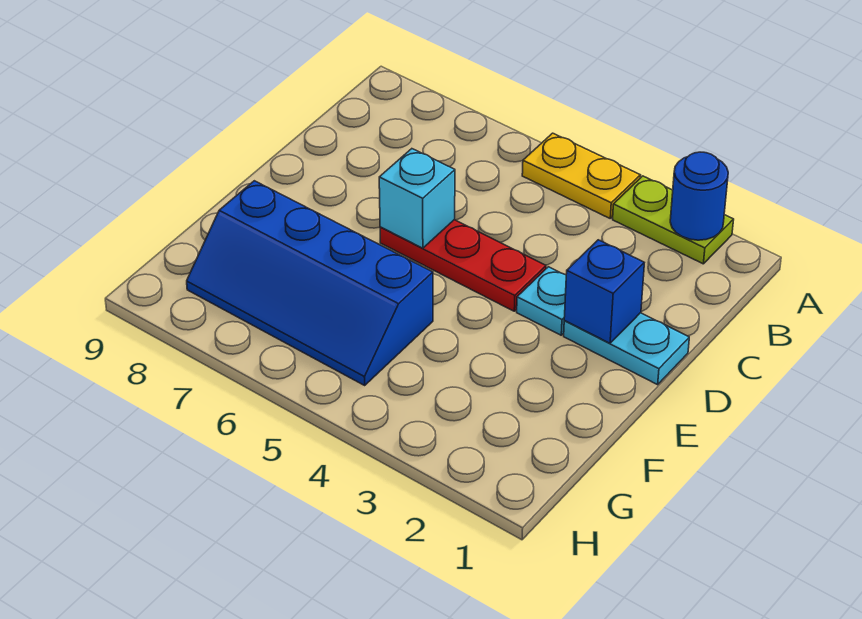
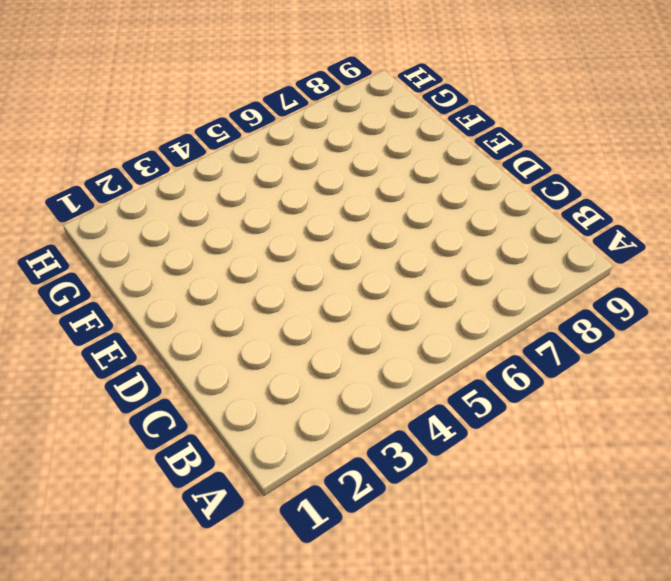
none -> lime plate A2:A3 level 1
none -> yellow plate A4:A5 level 1

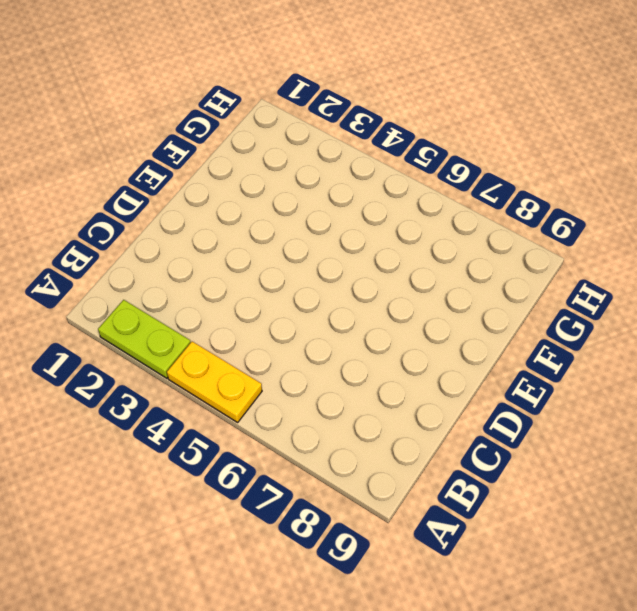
none -> cyan plate D1:D2 level 1
none -> cyan plate D3 level 1

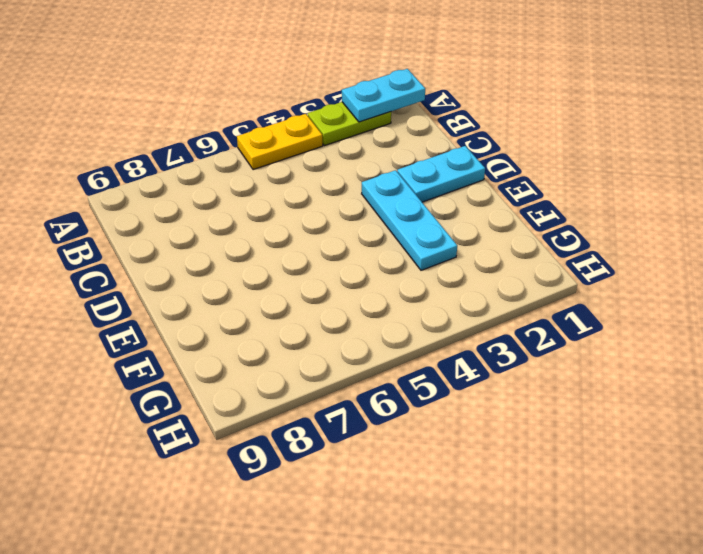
cyan plate A1:A2 level 2 -> blue round brick A2 level 2
cyan plate D3:F3 level 1 -> cyan plate D3 level 1
none -> red plate D4:D6 level 1
none -> blue slope F5:G8 level 1 top F

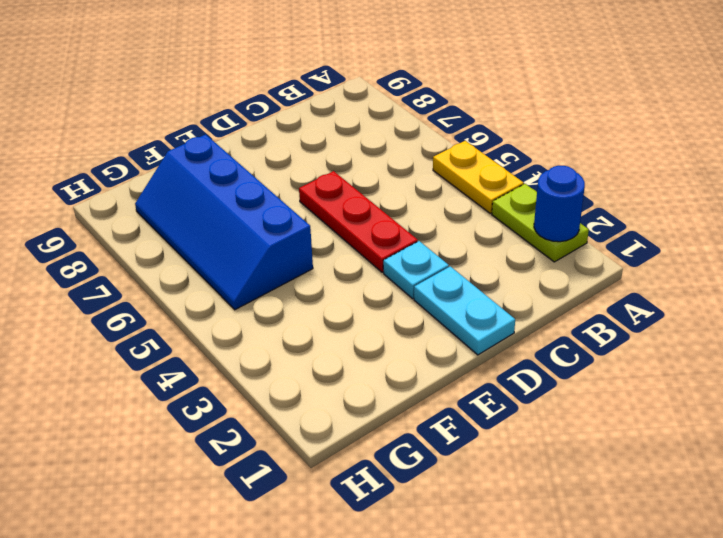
none -> blue brick D2 level 2
none -> cyan brick D6 level 2

